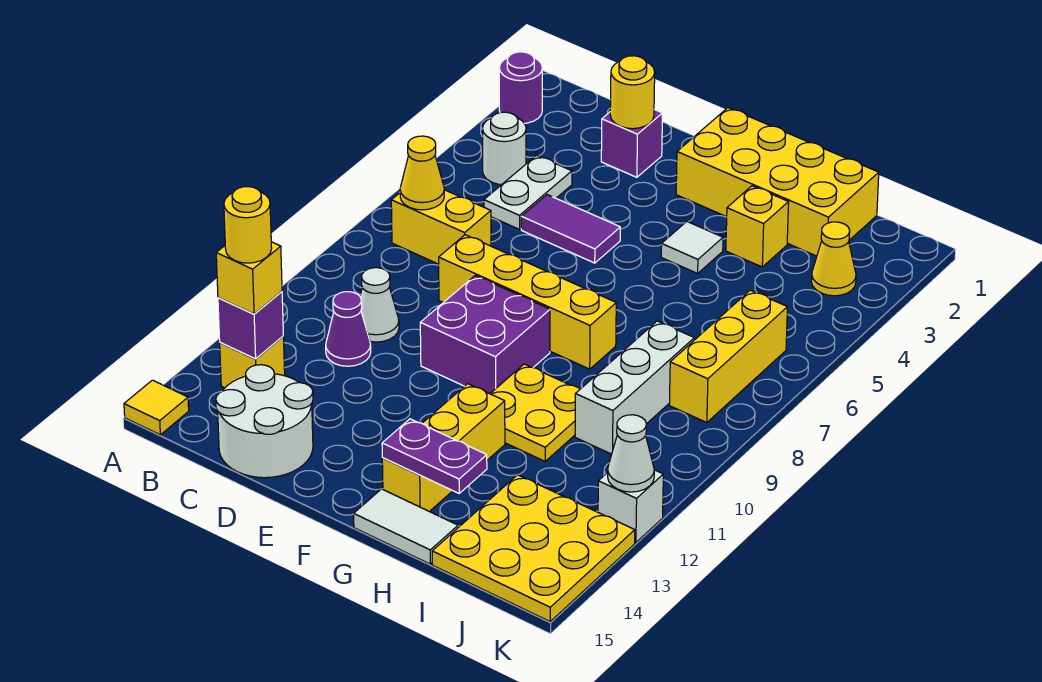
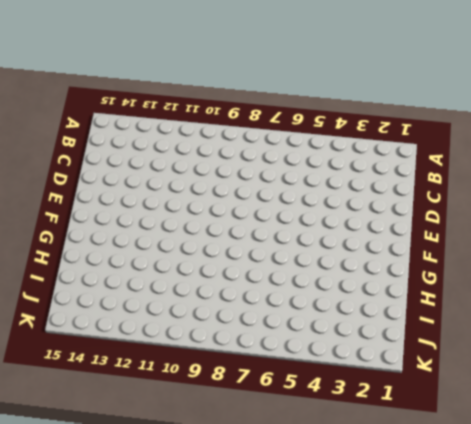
none -> purple round brick A2 level 1
none -> yellow tile A15 level 1
none -> white round brick B4 level 1
none -> yellow brick B7:C7 level 1

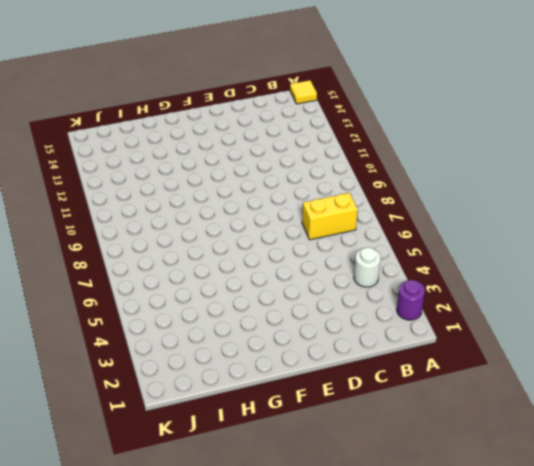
none -> yellow brick B13 level 1
none -> white plate C4:C5 level 1
none -> white cone C10 level 1
none -> purple cone C11 level 1

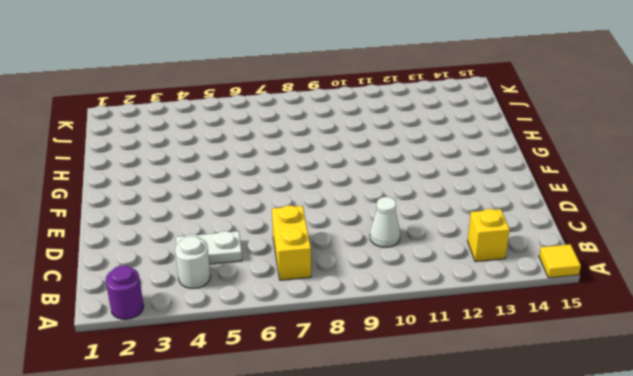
none -> purple cone C11 level 1
none -> white round brick C14:D15 level 1
none -> purple brick D2 level 1
none -> purple tile D5:E5 level 1

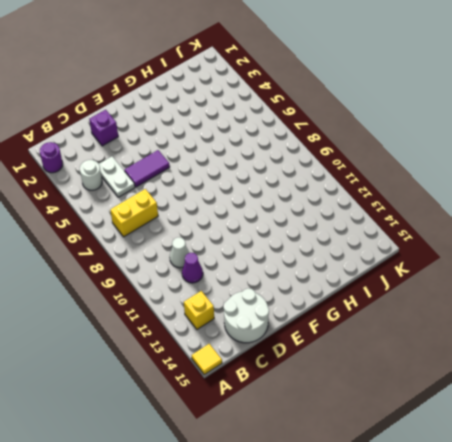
none -> yellow brick D8:G8 level 1
none -> purple brick E9:F10 level 1
none -> yellow brick F1:I2 level 1
none -> white tile G4 level 1

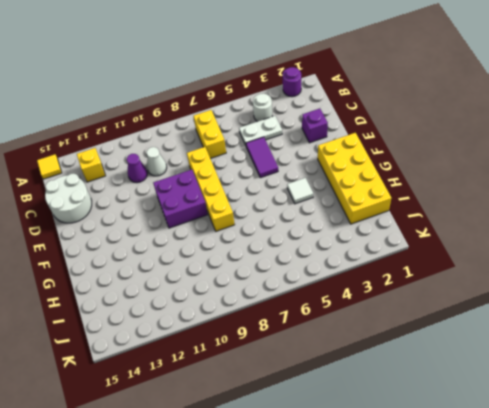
none -> yellow plate G10:H11 level 1
none -> yellow brick G12:G14 level 1
none -> white tile G15:H15 level 1
none -> yellow brick H3 level 1

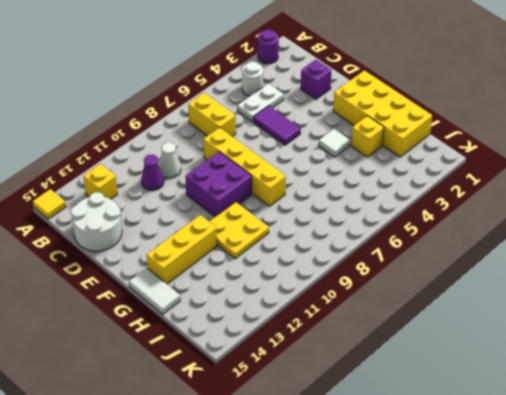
none -> white brick I8:I10 level 1
none -> yellow plate I13:K15 level 1
none -> yellow cone J3 level 1
none -> yellow brick J6:J8 level 1

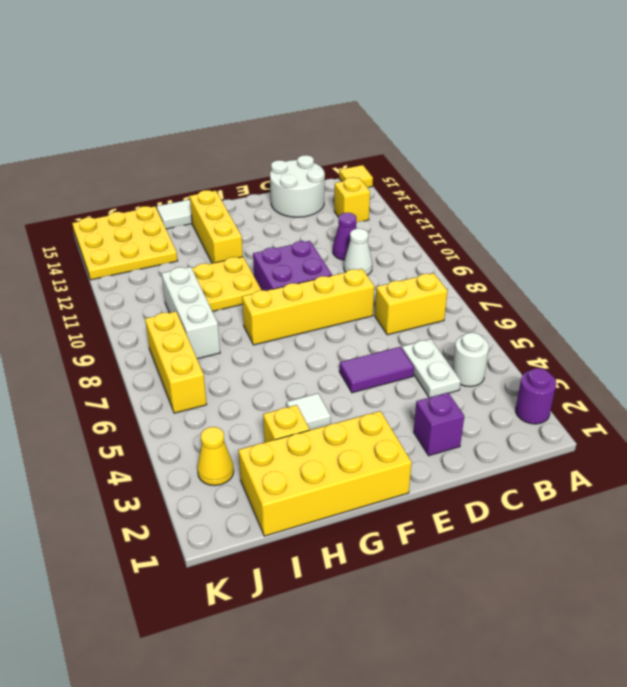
none -> white brick K12 level 1
none -> yellow cone B7 level 2
none -> purple brick B13 level 2
none -> yellow round brick D2 level 2

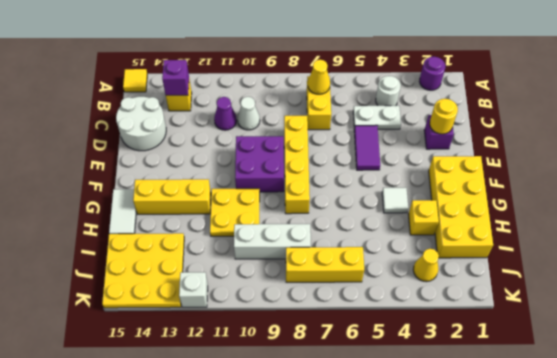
none -> purple plate G14:H14 level 2
none -> white cone K12 level 2
none -> yellow brick B13 level 3
none -> yellow round brick B13 level 4

